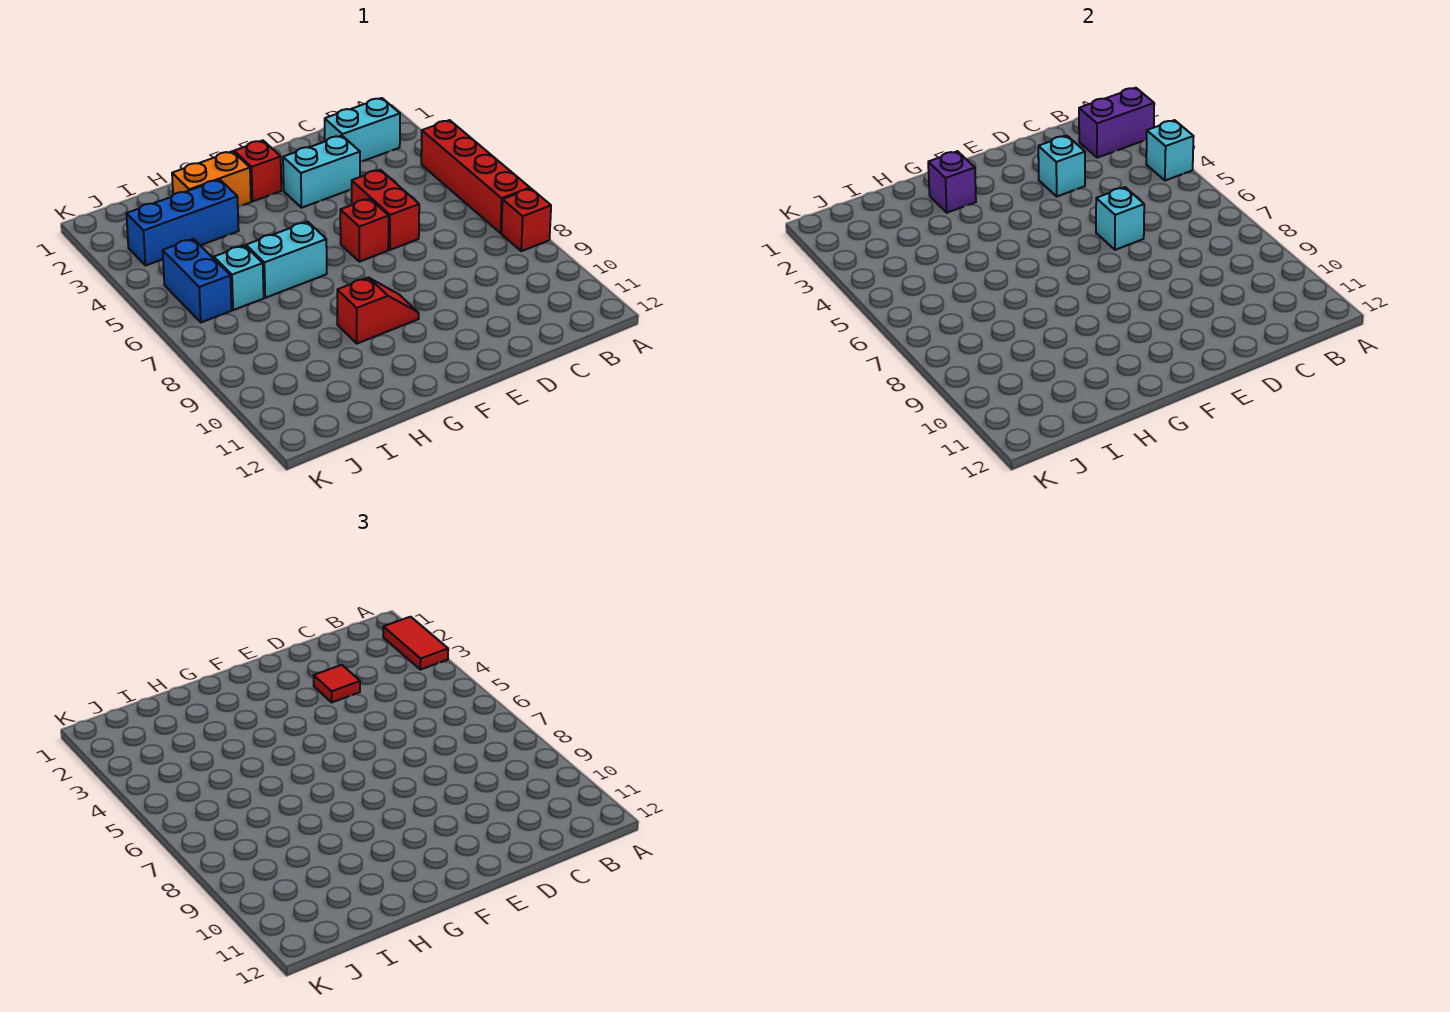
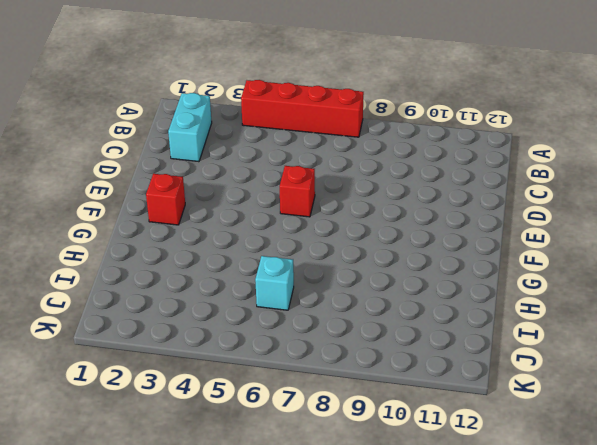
none -> red brick A8 level 1
none -> cyan brick D3:E3 level 1
none -> red brick D5:D6 level 1

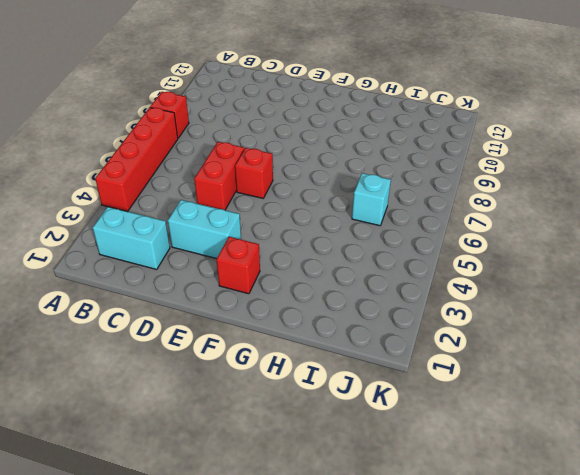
none -> red slope F9:G9 level 1 top G
none -> orange brick G2:H2 level 1
none -> cyan brick G6:H6 level 1

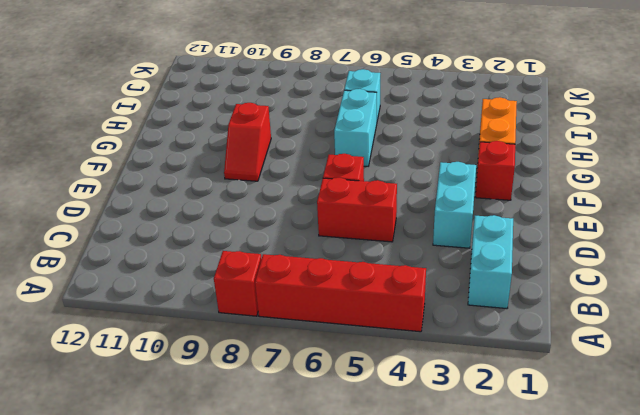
none -> blue brick H3:J3 level 1
none -> blue brick J5:J6 level 1
none -> purple brick A2:B2 level 2

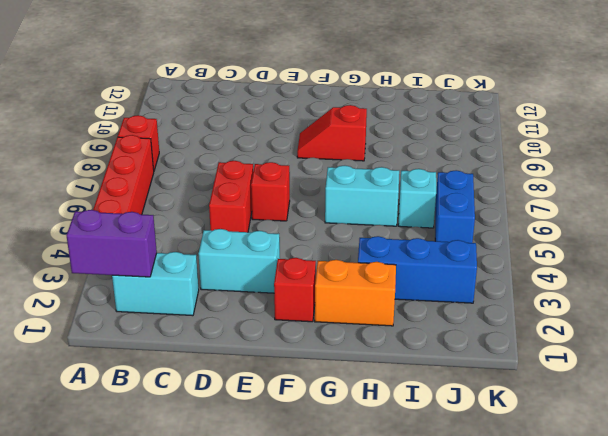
none -> cyan brick A4 level 2
none -> cyan brick D3 level 2
none -> cyan brick D6 level 2

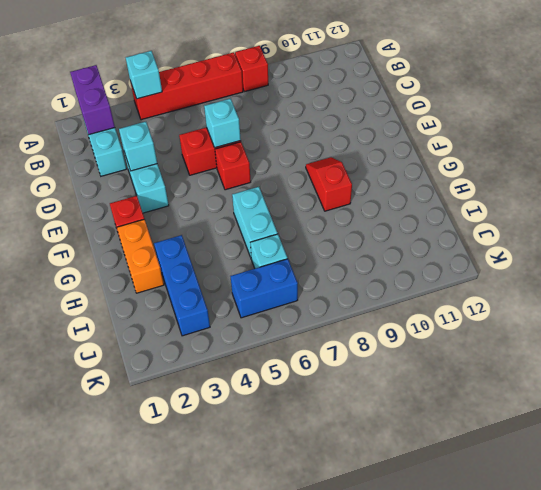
none -> purple brick G2 level 2
none -> red tile A2:A3 level 3
none -> red tile D3 level 3

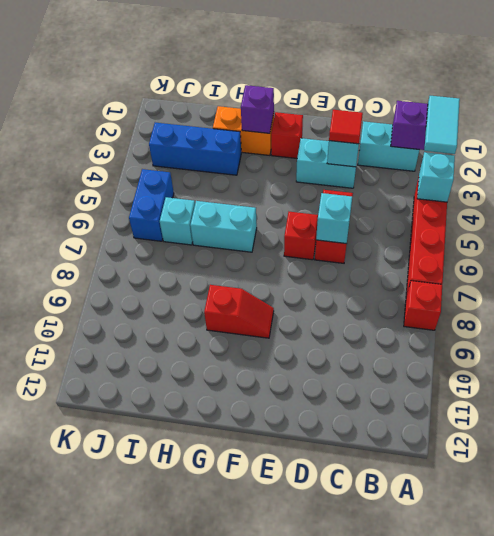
cyan tile A2:A3 level 3 -> red tile A2:A3 level 3

